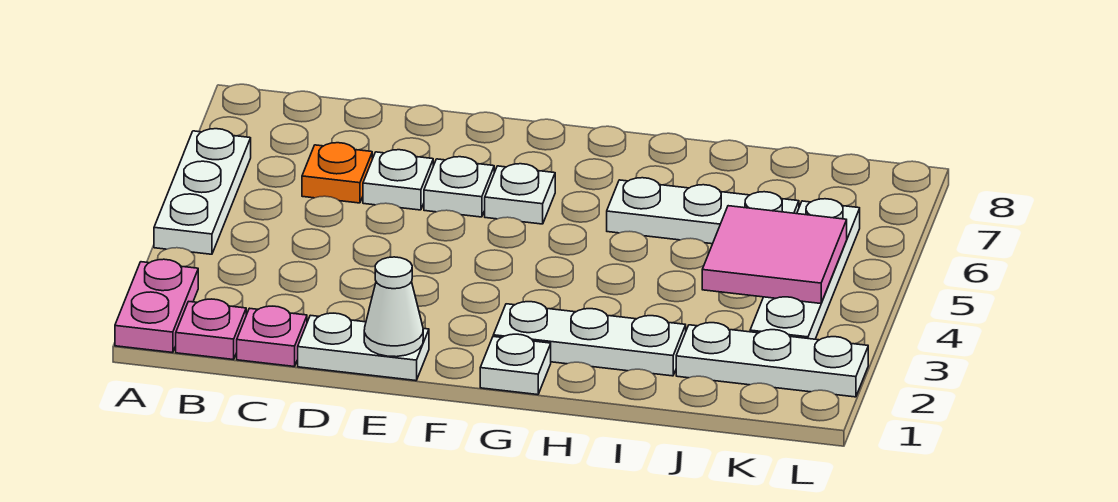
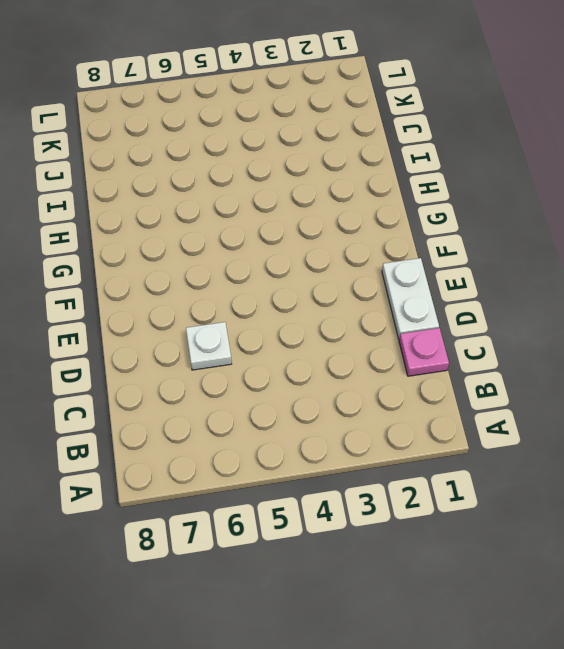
none -> pink plate A1:A2 level 1
none -> white plate A4:A6 level 1
none -> pink plate B1 level 1

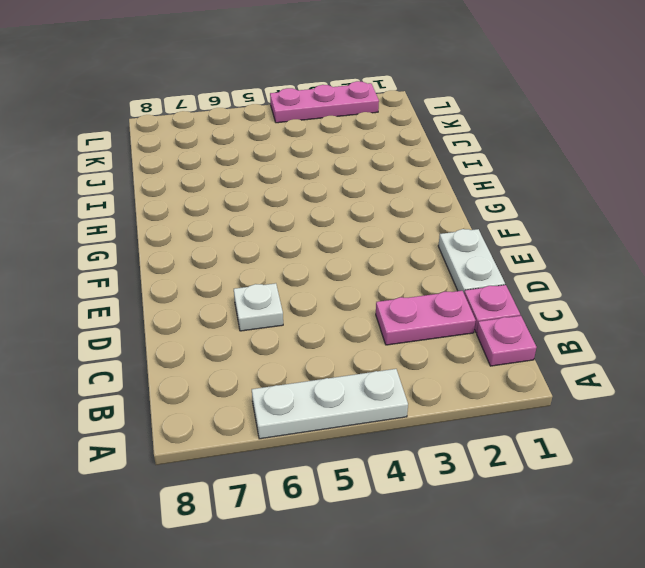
pink plate C2:C3 level 1 -> pink plate A1:A2 level 1
pink plate L2:L4 level 1 -> white plate J2:L2 level 1
none -> orange plate C6 level 1
none -> white plate E6 level 1
none -> white plate F6 level 1

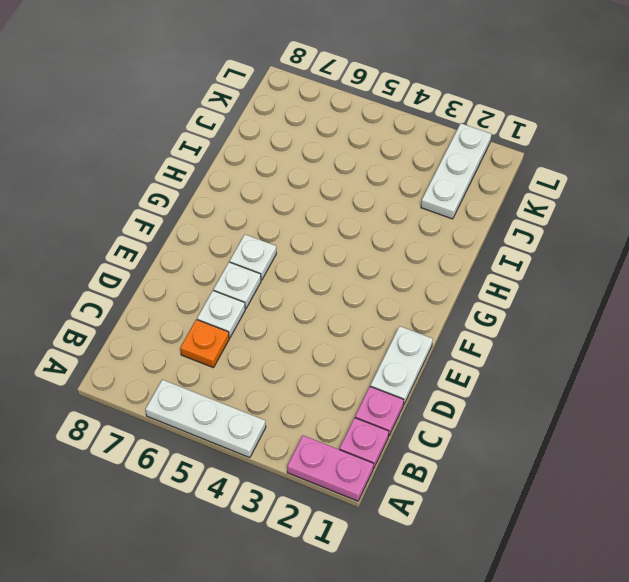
none -> white plate G1 level 1
none -> white plate G2:I2 level 1
none -> white plate H6:J6 level 1

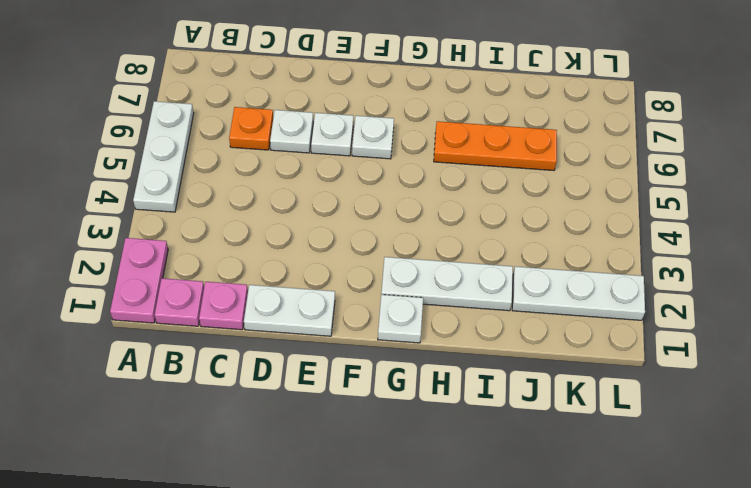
orange plate H6:J6 level 1 -> white plate H6:J6 level 1
none -> white plate K3:K6 level 1
none -> white cone E1 level 2
none -> pink tile J4:K5 level 2

